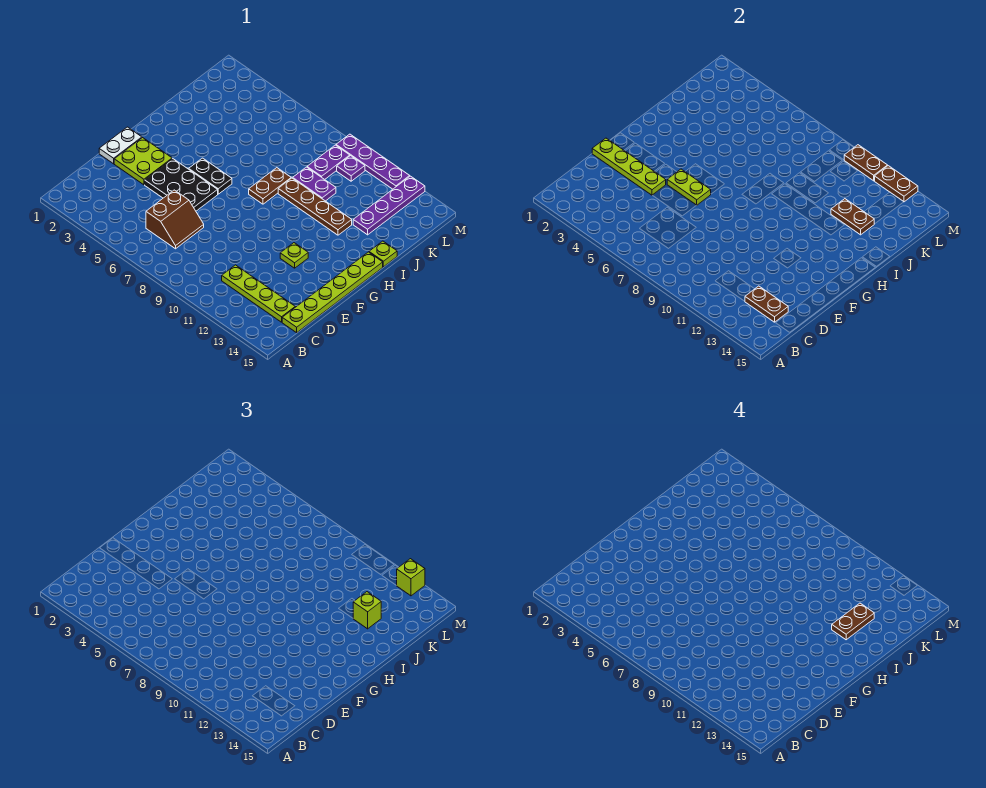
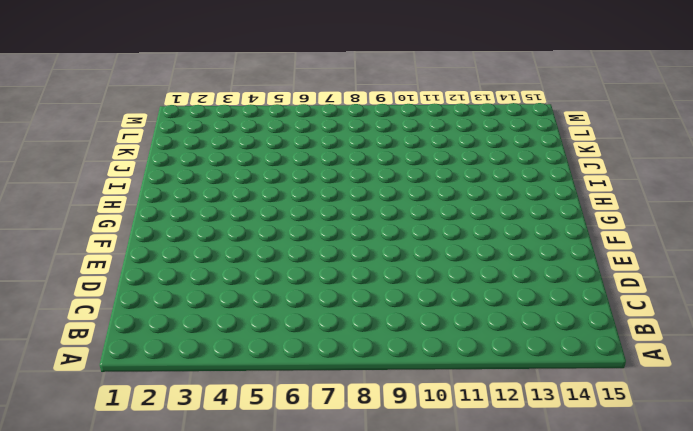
none -> brown slope C6:D7 level 1 top 6
none -> lime plate C11:C14 level 1
none -> lime plate C15:H15 level 1

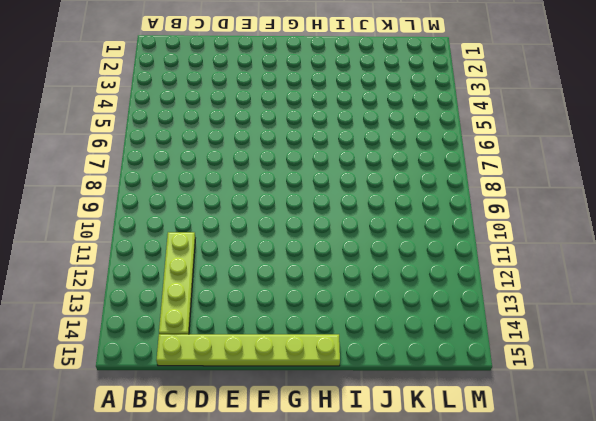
none -> brown slope C6:D7 level 1 top 6
none -> white plate E1:F1 level 1
none -> lime plate E2:F3 level 1

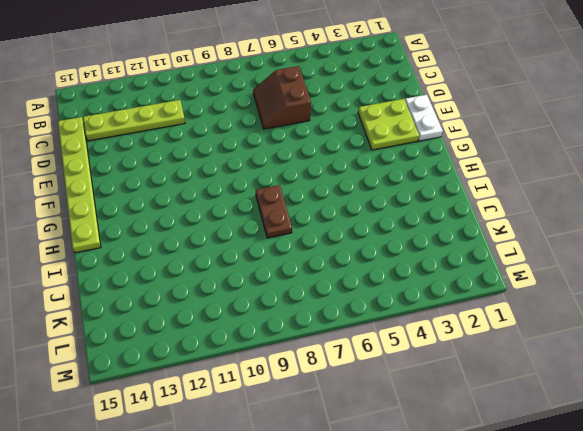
none -> black plate E4:F6 level 1
none -> lime plate F12 level 1
none -> black plate G5:G6 level 1

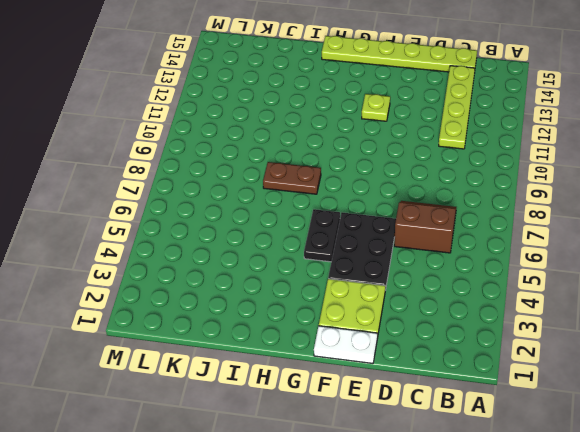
none -> brown plate I9:I12 level 1
none -> lime plate I15 level 1
none -> purple plate J9:J10 level 1

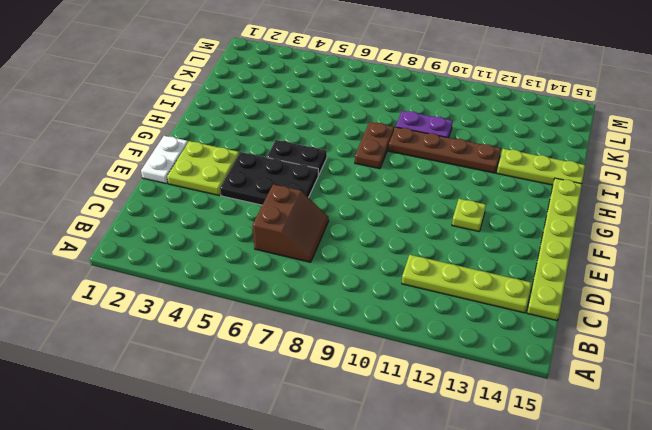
lime plate I13:I15 level 1 -> lime plate I15 level 1
none -> purple plate J13:M13 level 1
none -> purple plate K9:L9 level 1
none -> purple plate L10 level 1

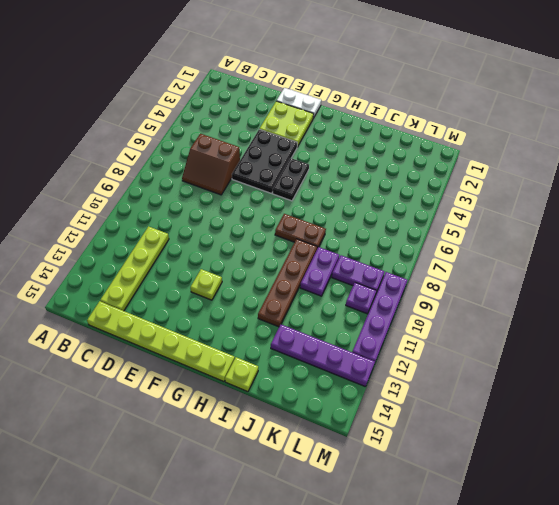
none -> brown plate C13:C14 level 2
none -> lime plate E1:E4 level 2
none -> lime plate F5:F6 level 2

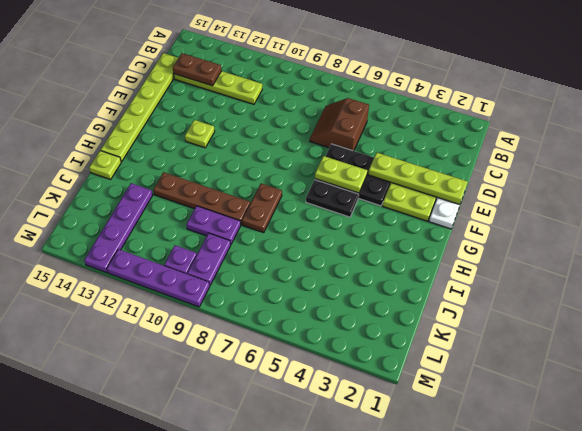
none -> brown plate J12:J13 level 2
none -> brown plate M10:M11 level 2
none -> brown plate M12:M13 level 2

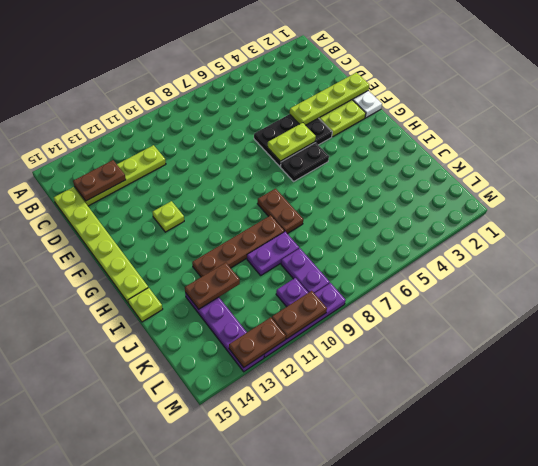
none -> brown slope C6:D7 level 1 top 6
none -> lime brick J13 level 3
none -> lime brick M13 level 3

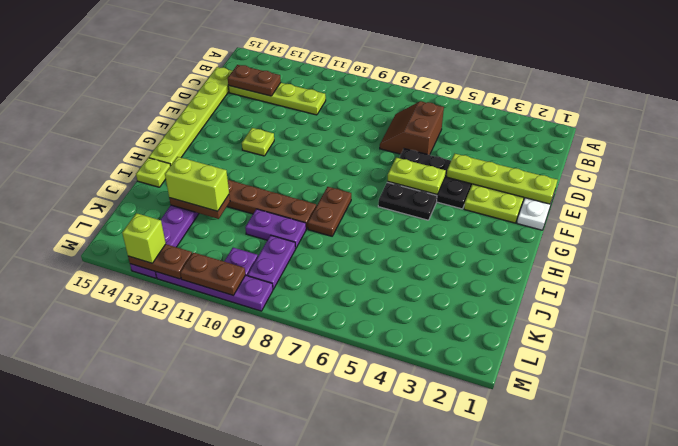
lime brick J12:J13 level 3 -> lime brick J13 level 3
none -> brown plate I13:J13 level 4

